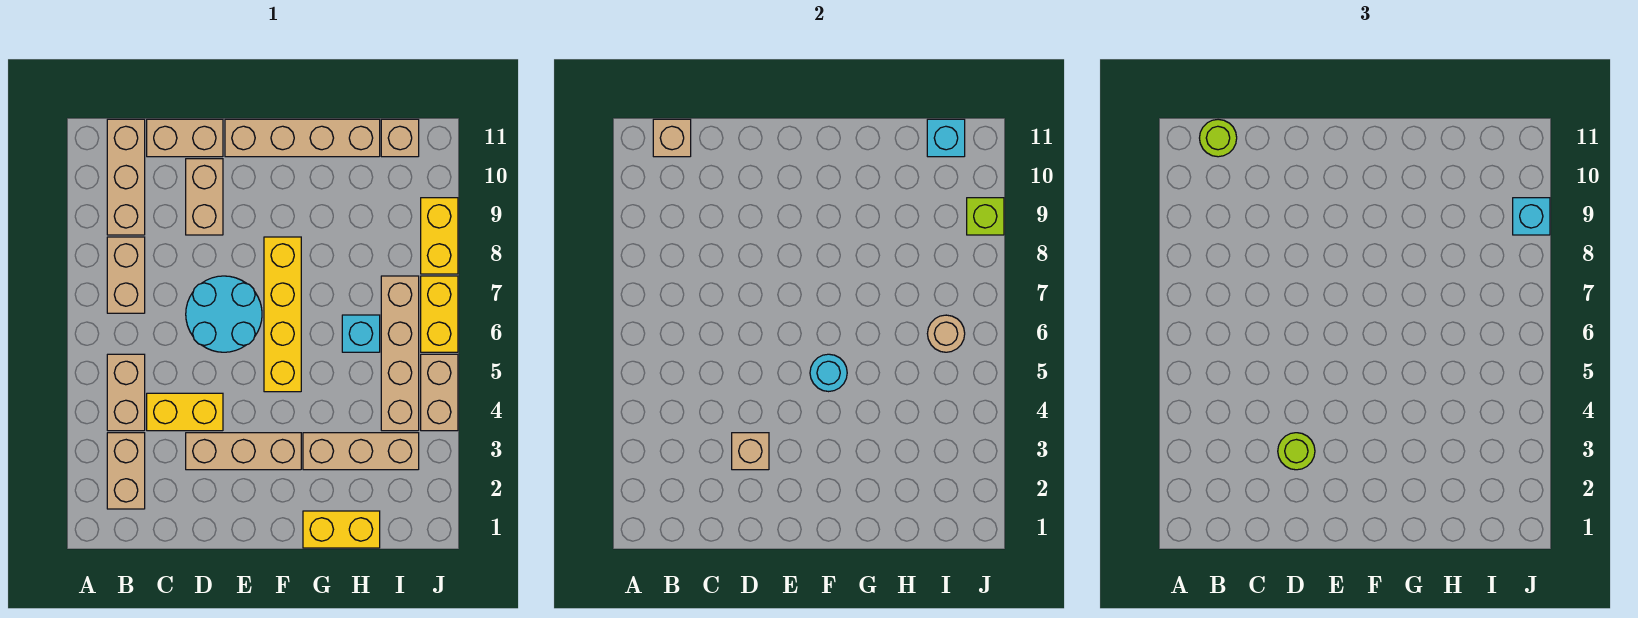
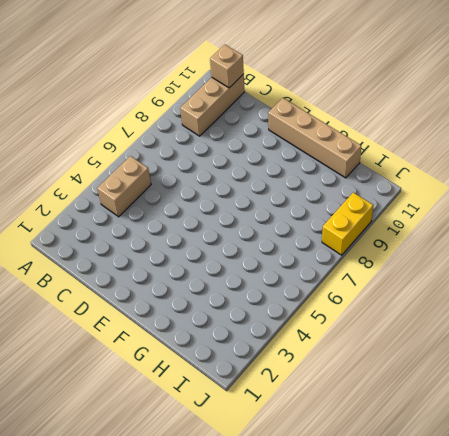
none -> tan brick B2:B3 level 1
none -> tan brick B7:B8 level 1
none -> yellow brick C4:D4 level 1

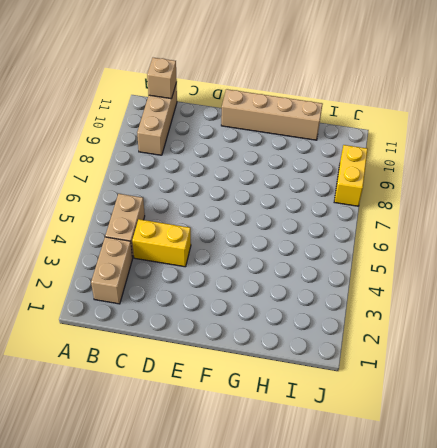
none -> tan brick B7:B8 level 1
none -> tan brick C11:D11 level 1
none -> tan brick D3:F3 level 1

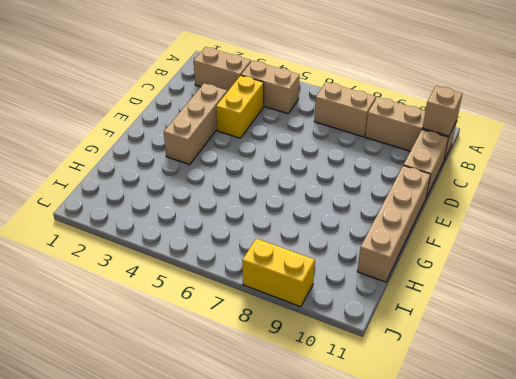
none -> cyan round brick D6:E7 level 1
none -> tan brick D9:D10 level 1
none -> yellow brick F5:F8 level 1

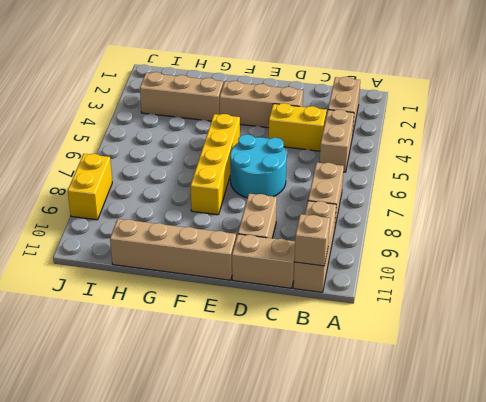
none -> yellow brick G1:H1 level 1
none -> cyan brick H6 level 1
none -> tan brick I4:I7 level 1

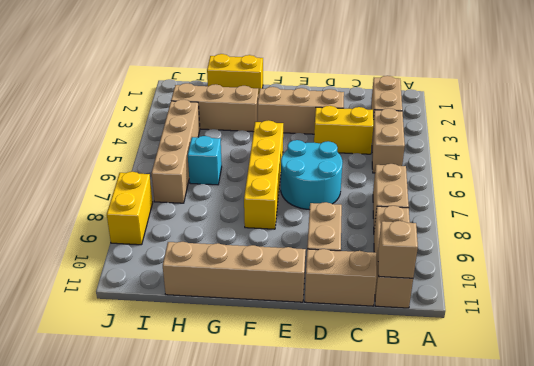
none -> tan brick I11 level 1
none -> tan brick J4:J5 level 1
none -> yellow brick J6:J7 level 1

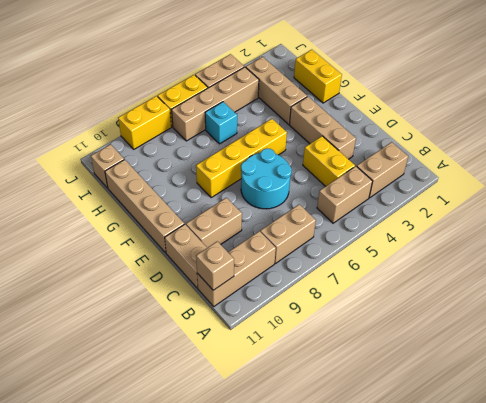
none -> tan brick D3 level 2
none -> cyan round brick F5 level 2
none -> tan round brick I6 level 2

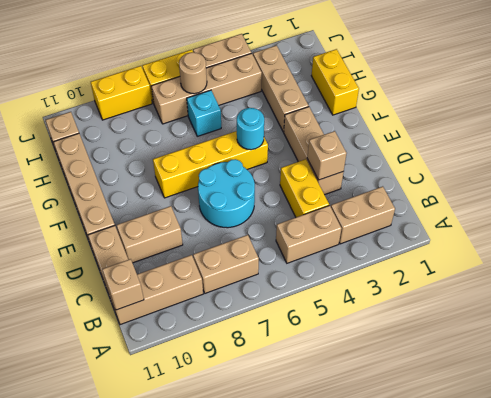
none -> cyan brick I11 level 2
none -> lime brick J9 level 2
none -> lime round brick B11 level 3

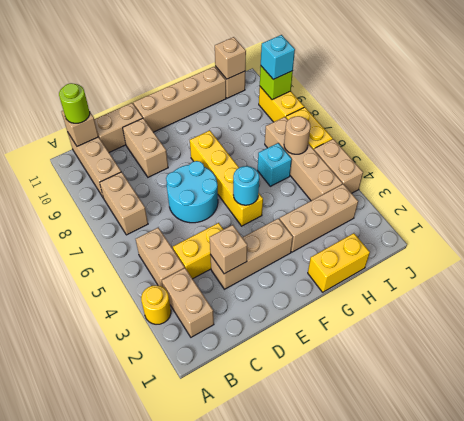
yellow round brick A3 level 1 -> none
tan brick I11 level 2 -> cyan brick I11 level 2
none -> lime round brick D3 level 3

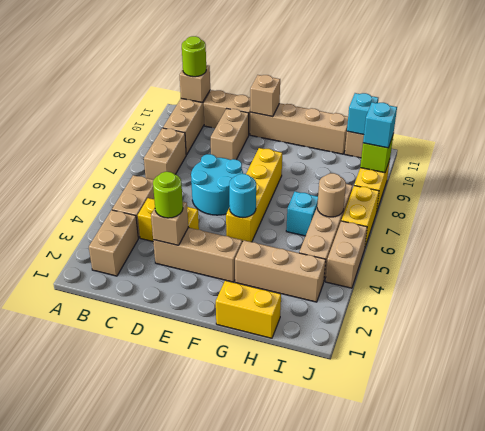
tan brick E11 level 2 -> none

